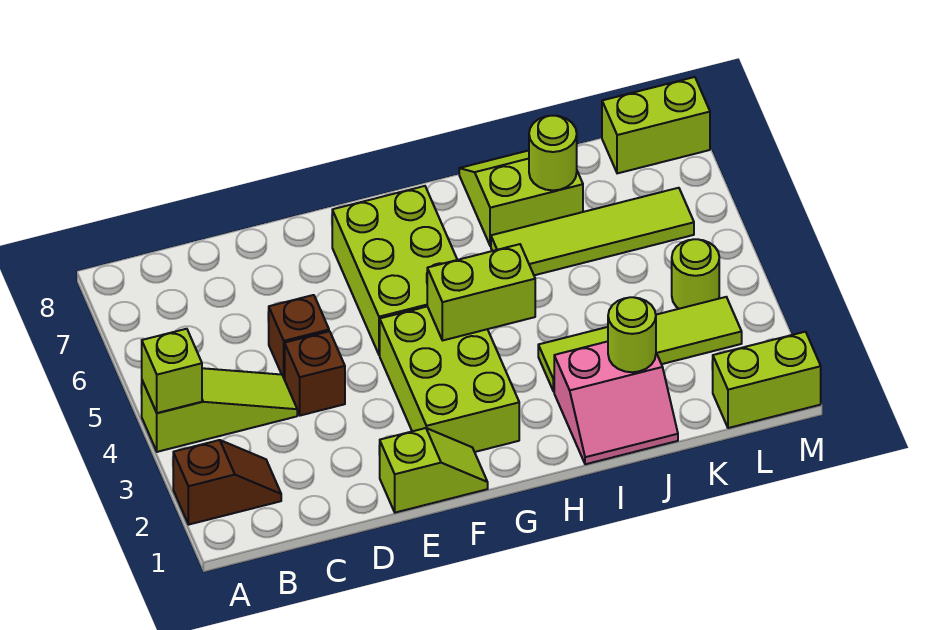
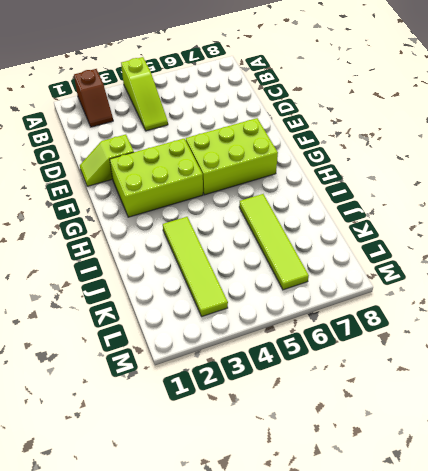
lime slope E1:E2 level 1 top 2 -> lime slope E1:F1 level 1 top E
none -> brown brick D4 level 1
none -> brown brick D5 level 1
none -> pink slope I1:J2 level 1 top 2

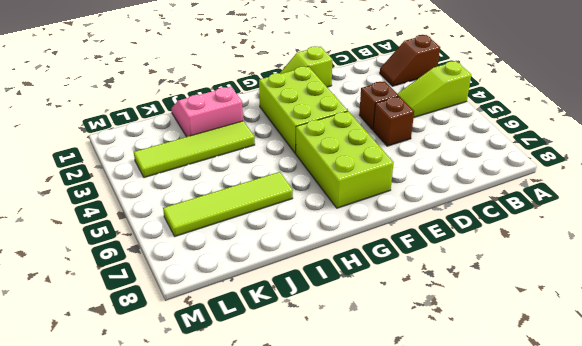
none -> lime slope I7:J8 level 1 top 7
none -> lime brick L1:M1 level 1
none -> lime round brick L4 level 1

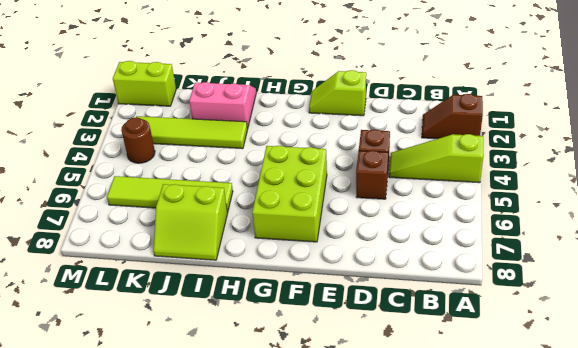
brown round brick L4 level 1 -> lime round brick L4 level 1
none -> lime brick F2:G4 level 1
none -> lime brick L8:M8 level 1
none -> lime brick A4 level 2

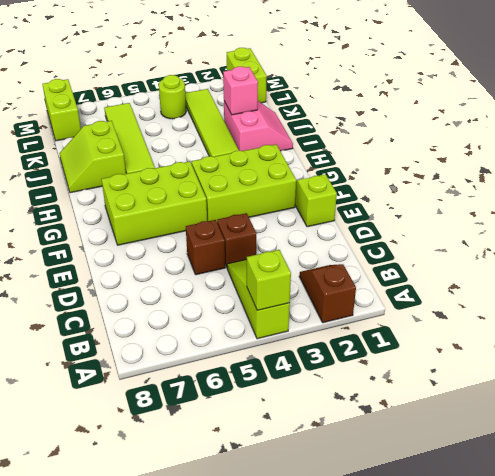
pink brick J2 level 2 -> lime round brick J2 level 2
none -> lime brick G4:H4 level 2
none -> lime round brick J7 level 2

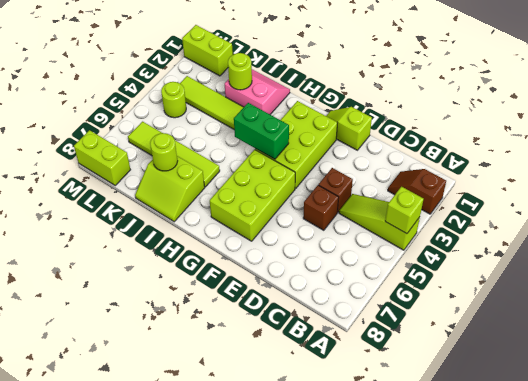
green brick G4:H4 level 2 -> lime brick G4:H4 level 2

